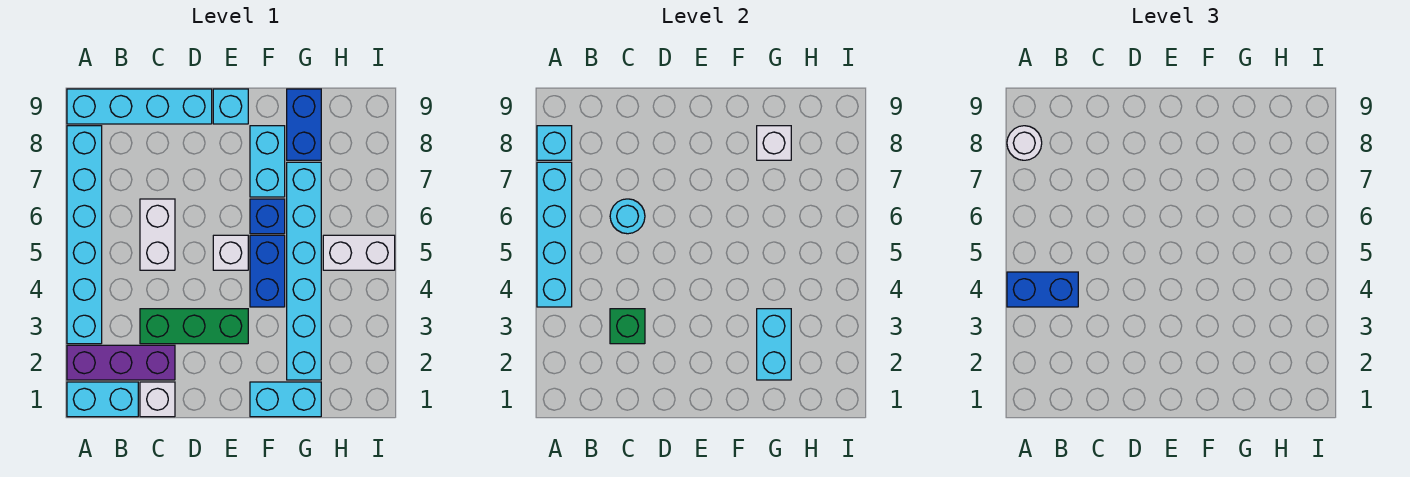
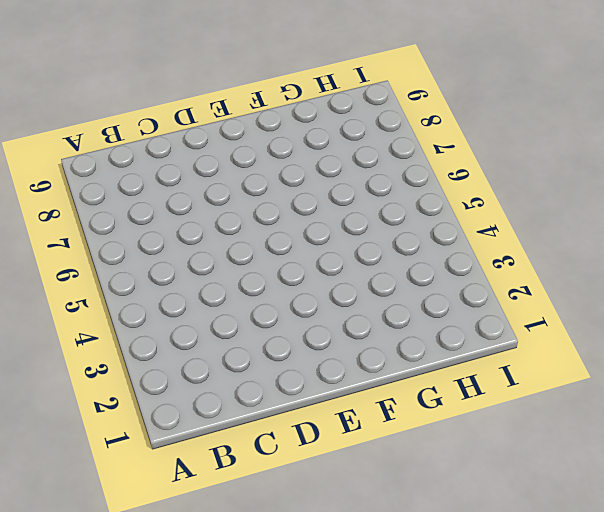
none -> cyan brick A1:B1 level 1
none -> purple brick A2:C2 level 1
none -> cyan brick A3:A8 level 1

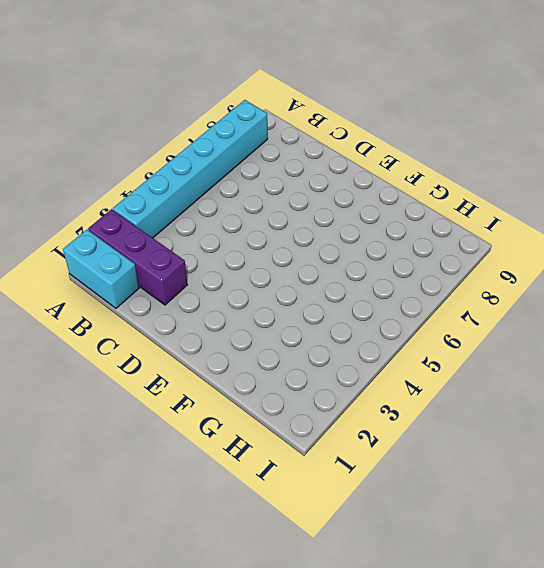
none -> cyan brick A9:D9 level 1
none -> white brick C1 level 1
none -> green brick C3:E3 level 1

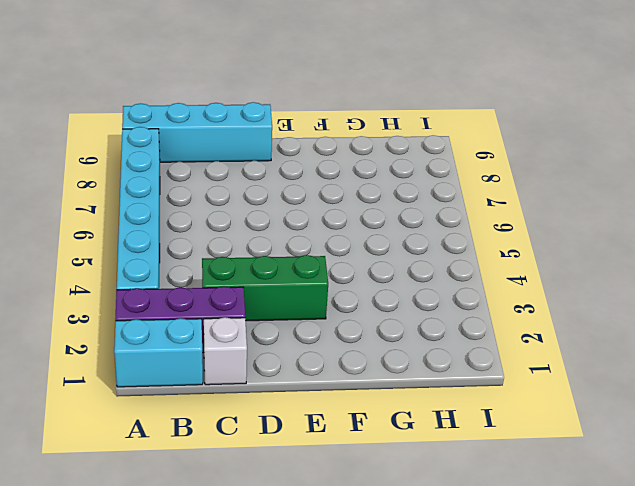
none -> white brick C5:C6 level 1
none -> white brick E5 level 1
none -> cyan brick E9 level 1

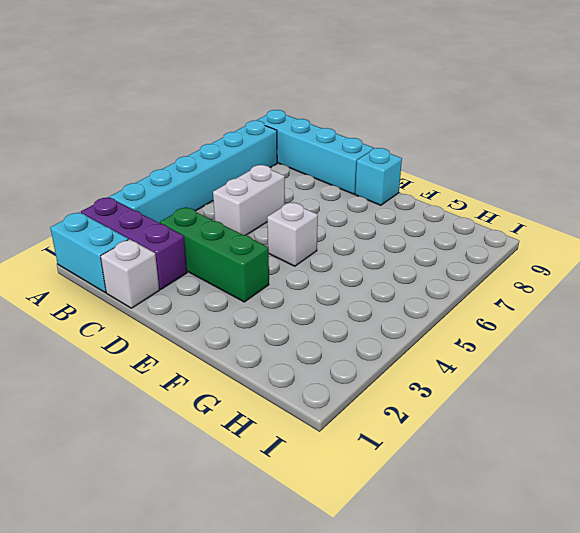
none -> cyan brick F1:G1 level 1
none -> blue brick F4:F5 level 1
none -> blue brick F6 level 1

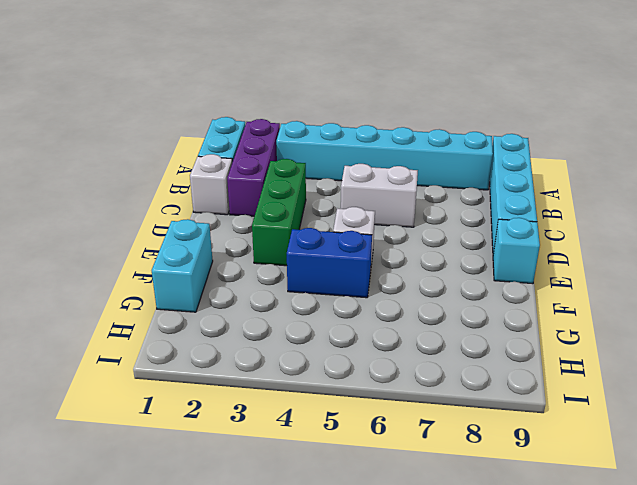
none -> blue brick F6 level 1
none -> cyan brick F7:F8 level 1
none -> cyan brick G2:G7 level 1

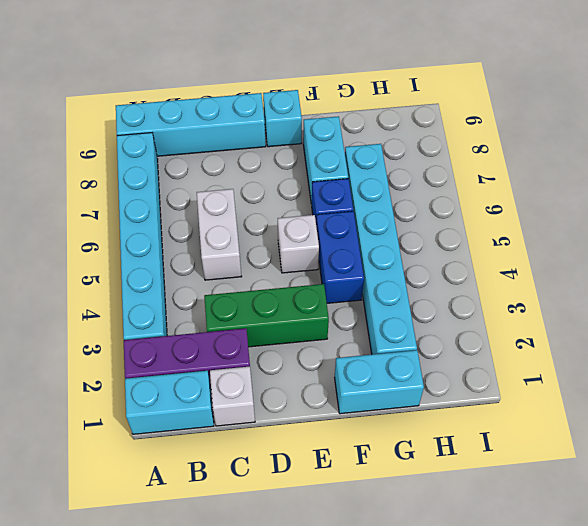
none -> blue brick G8:G9 level 1
none -> white brick H5:I5 level 1
none -> cyan brick A4:A7 level 2

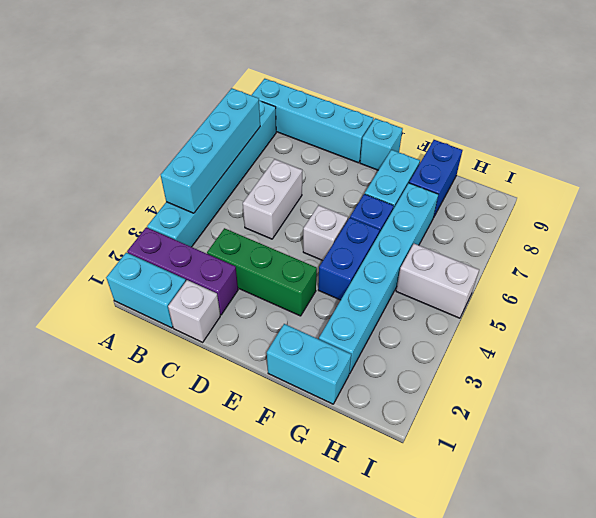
none -> cyan brick A8 level 2
none -> green brick C3 level 2
none -> cyan round brick C6 level 2

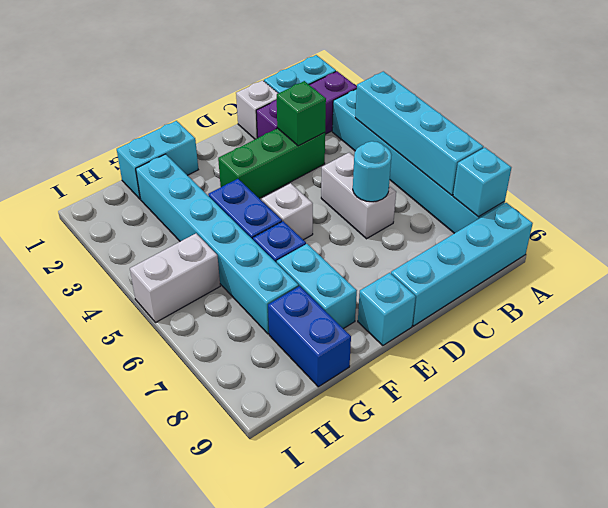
none -> cyan brick G2:G3 level 2
none -> white brick G8 level 2
none -> blue brick A4:B4 level 3

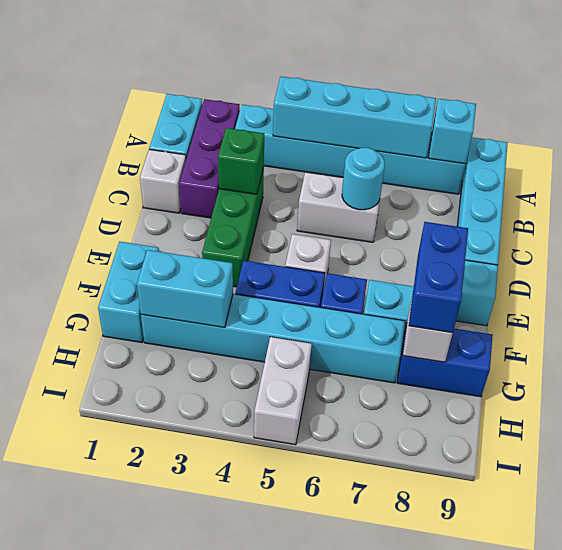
blue brick F8:G8 level 3 -> blue brick A4:B4 level 3
none -> white round brick A8 level 3

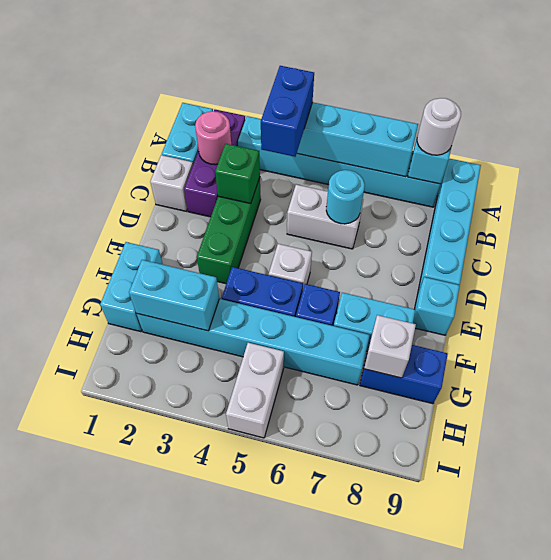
pink round brick B2 level 2 -> none

